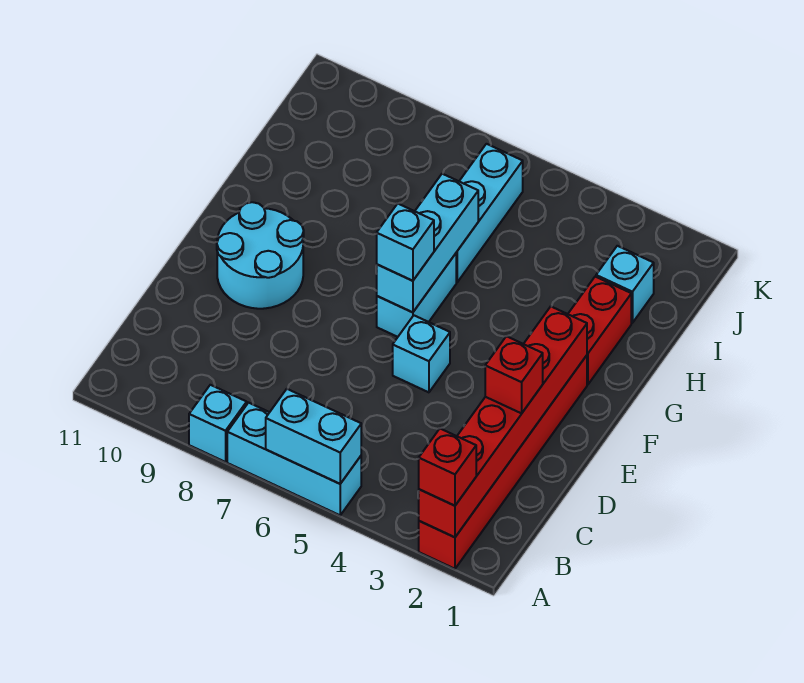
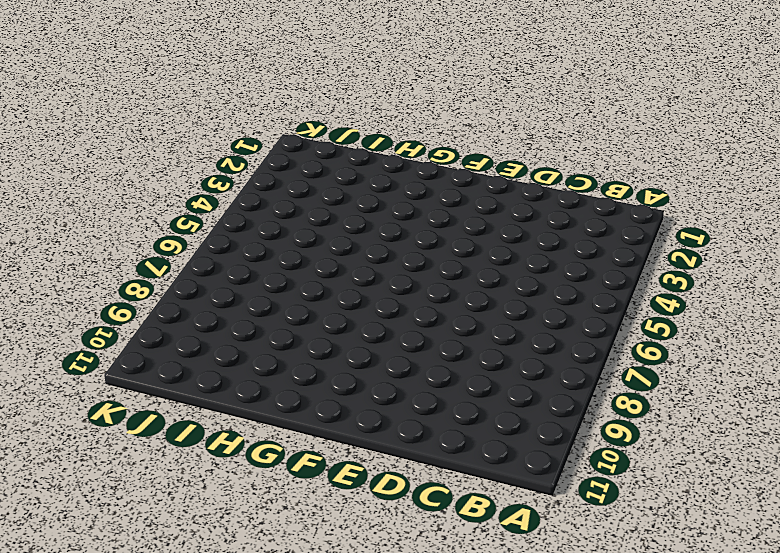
none -> red brick A2:F2 level 1
none -> cyan brick A5:A7 level 1
none -> cyan brick A8 level 1

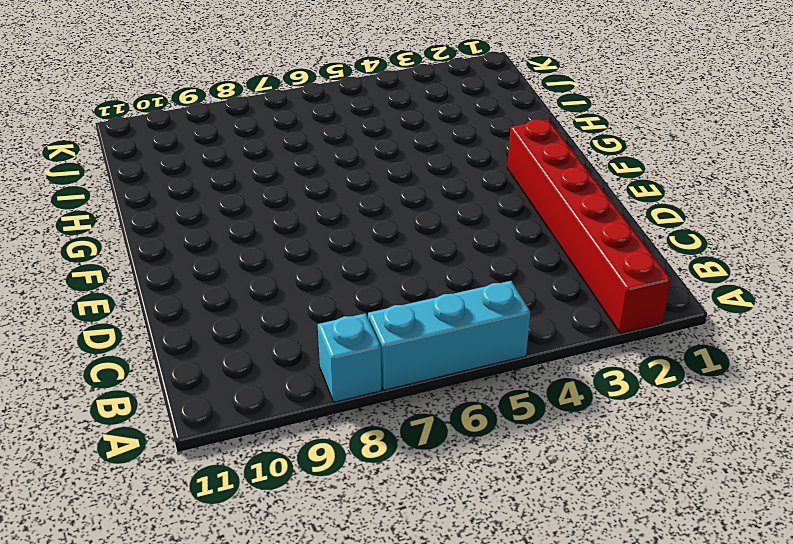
none -> cyan brick E5 level 1
none -> cyan round brick E9:F10 level 1
none -> cyan brick F6:G6 level 1

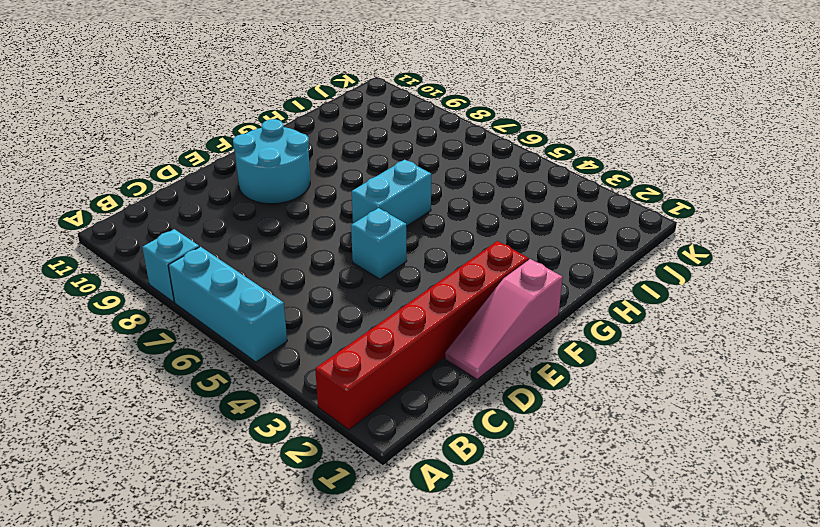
pink slope D1:F1 level 1 top F -> none
none -> red brick G2:H2 level 1
none -> cyan brick H6:J6 level 1
none -> cyan brick I2 level 1

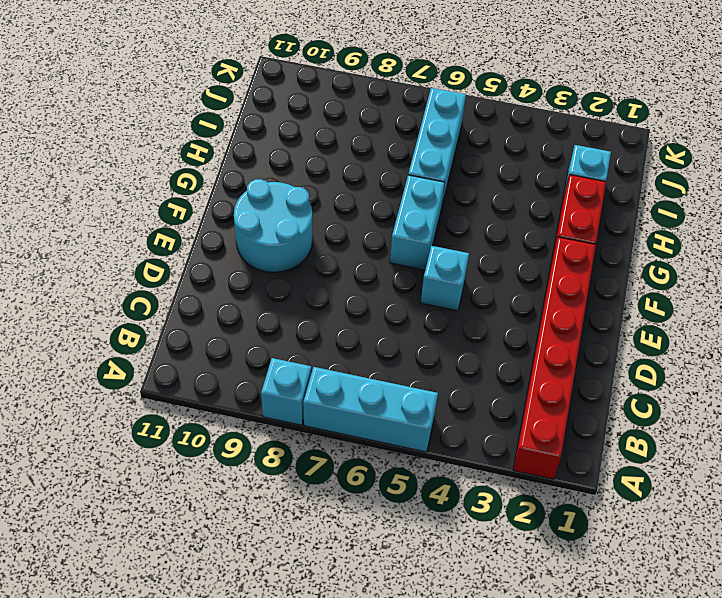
none -> red brick A2:F2 level 2
none -> cyan brick A5:A6 level 2
none -> cyan brick F6:H6 level 2

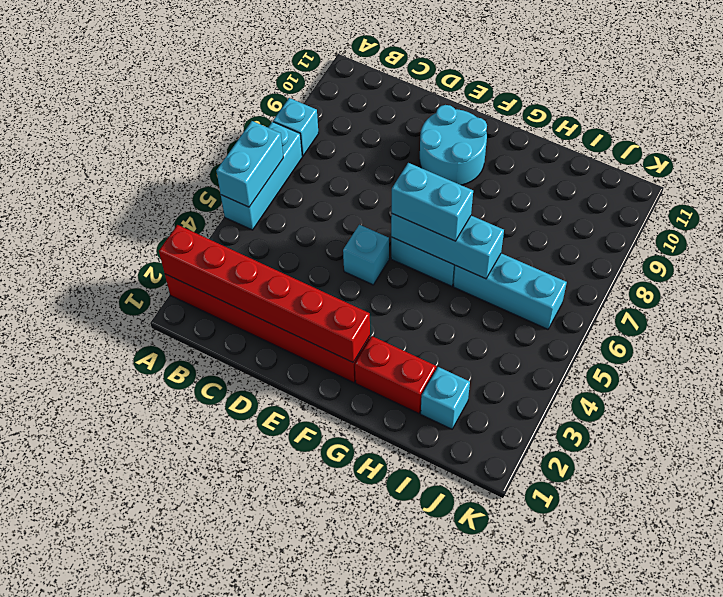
cyan brick F6:G6 level 3 -> cyan brick F6 level 3
none -> red brick A2 level 3
none -> red brick D2 level 3

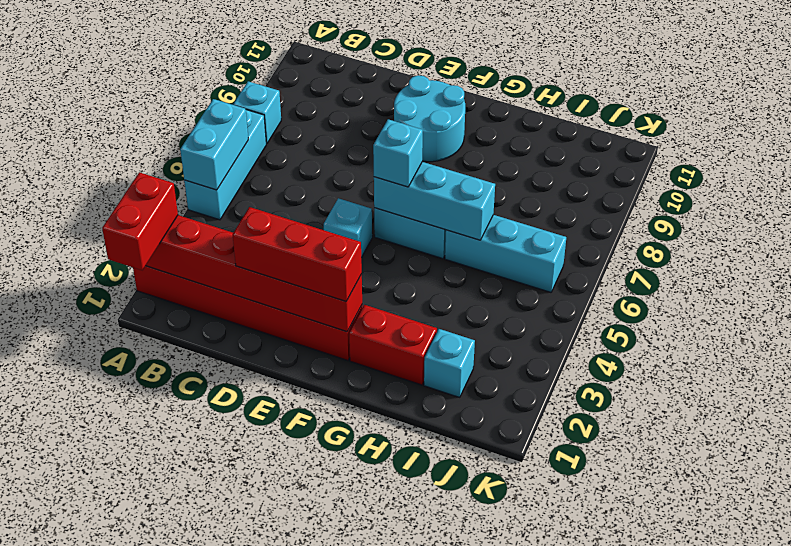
red brick A1:A2 level 3 -> red brick A2 level 3
red brick D2:F2 level 3 -> red brick D2 level 3

